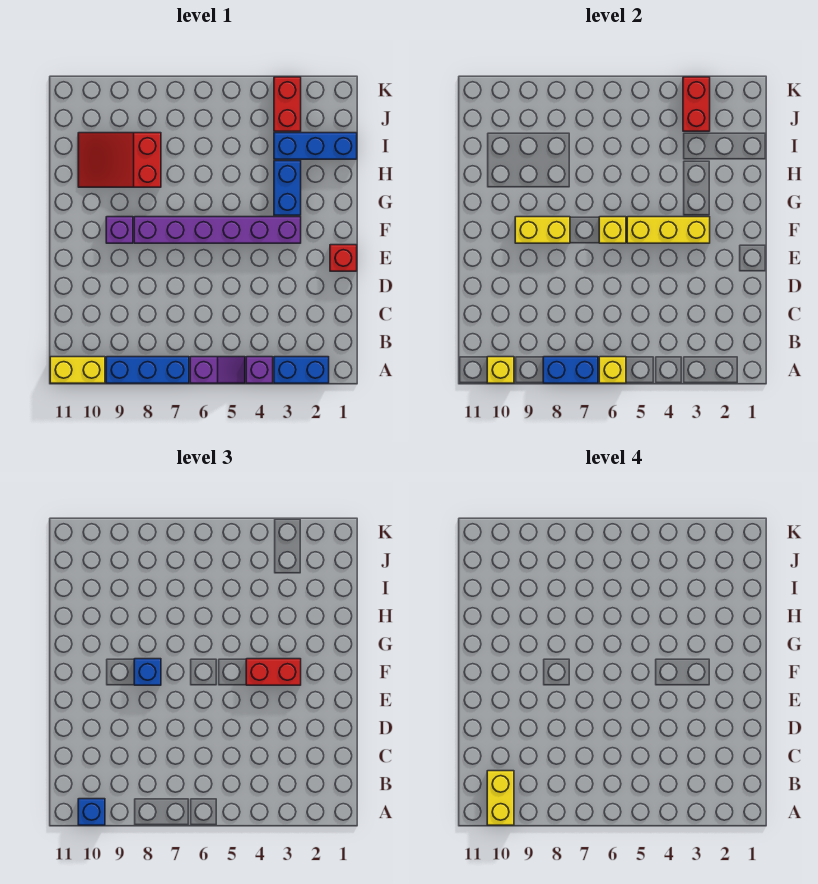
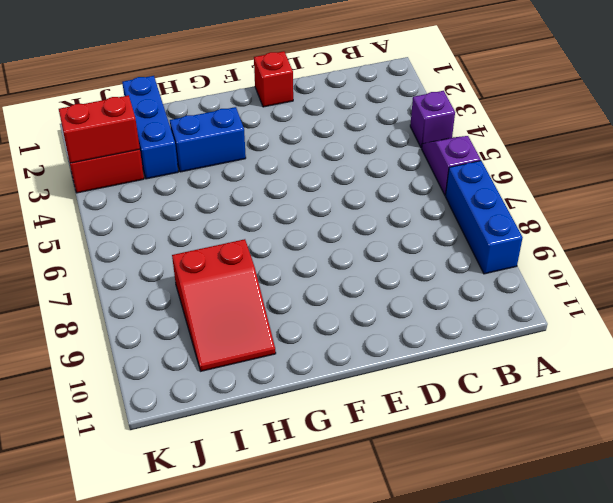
none -> blue brick A2:A3 level 1
none -> yellow brick A10:A11 level 1
none -> purple brick F3:F8 level 1

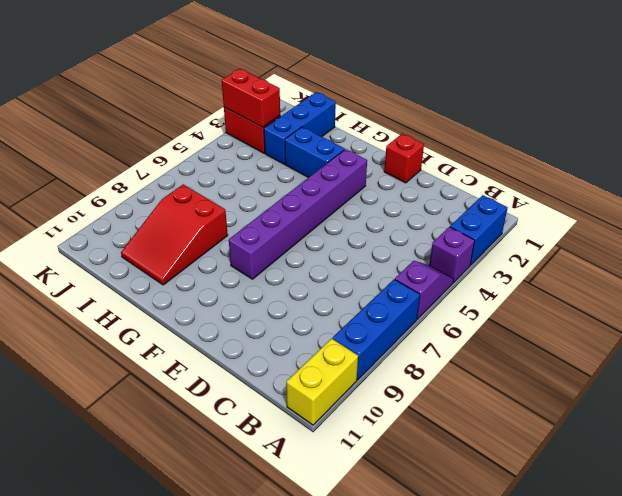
none -> purple brick F9 level 1
none -> yellow brick A6 level 2
none -> blue brick A7:A8 level 2

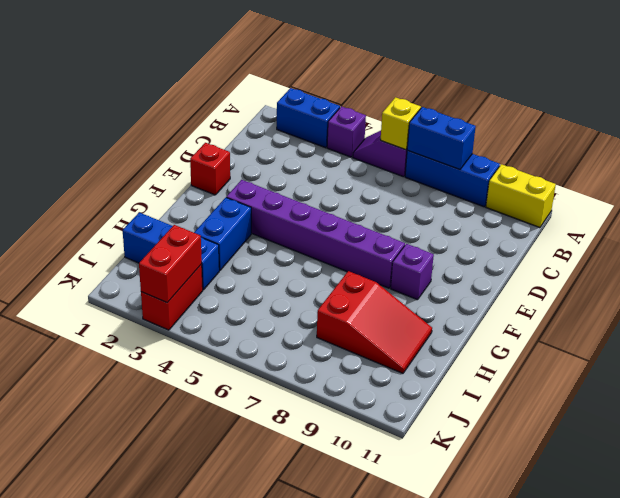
none -> yellow brick A10 level 2
none -> yellow brick F3:F5 level 2
none -> yellow brick F6 level 2

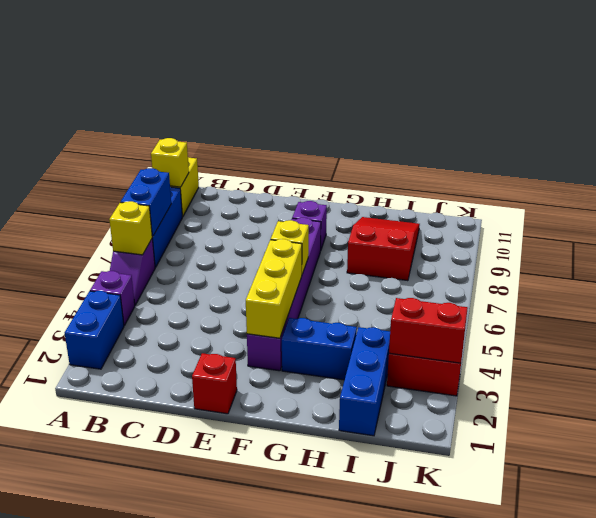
none -> yellow brick F8:F9 level 2
none -> blue brick A10 level 3
none -> red brick F3:F4 level 3

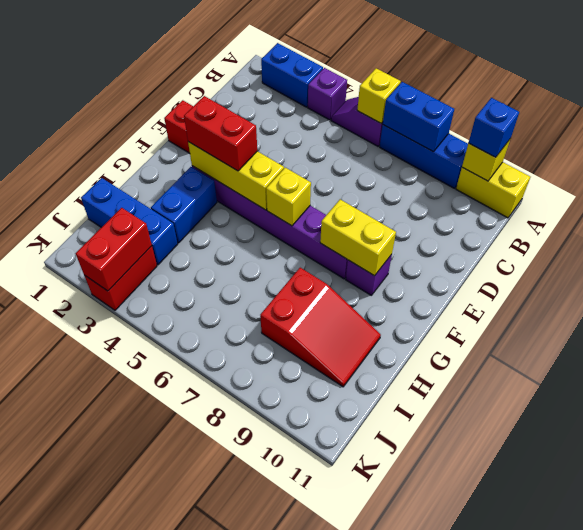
none -> blue brick F8 level 3
none -> yellow brick A10:B10 level 4

